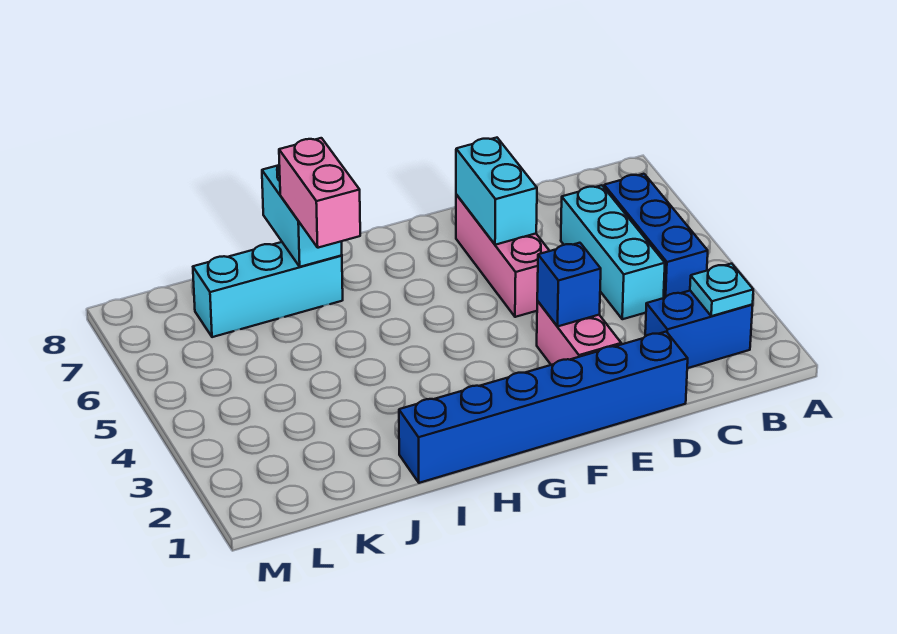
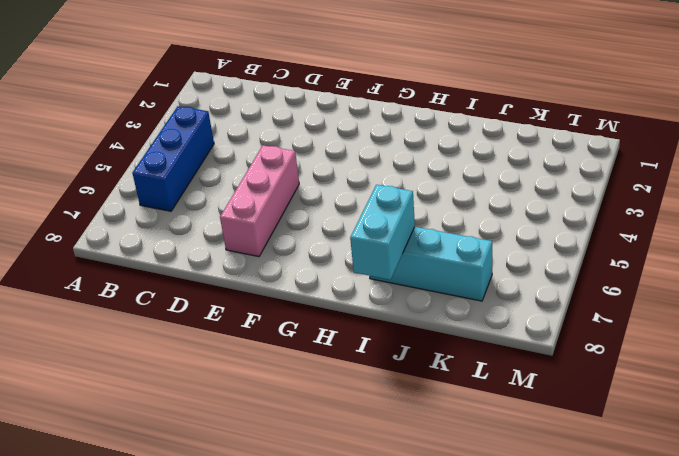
none -> blue brick B2:C2 level 1
none -> cyan brick C4:C6 level 1
none -> blue brick D1:I1 level 1

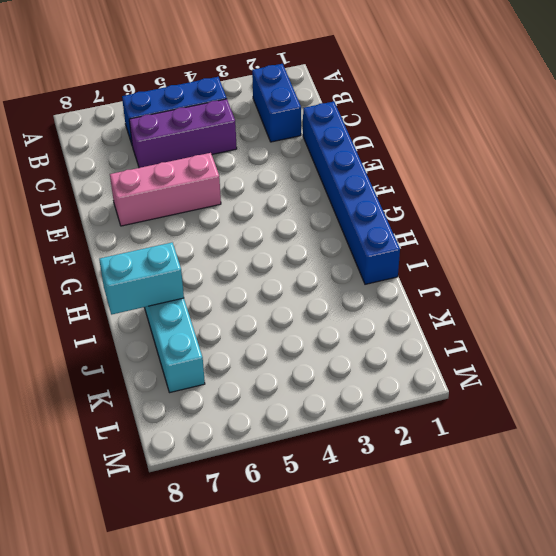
purple brick C4:C6 level 1 -> cyan brick C4:C6 level 1
none -> pink brick E2:E3 level 1
none -> cyan plate B2 level 2
none -> blue brick E3 level 2

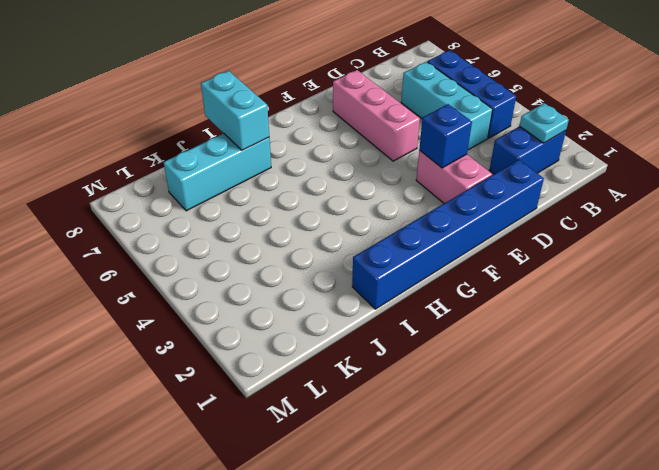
none -> cyan brick E6:E7 level 2
none -> pink brick I6:I7 level 3

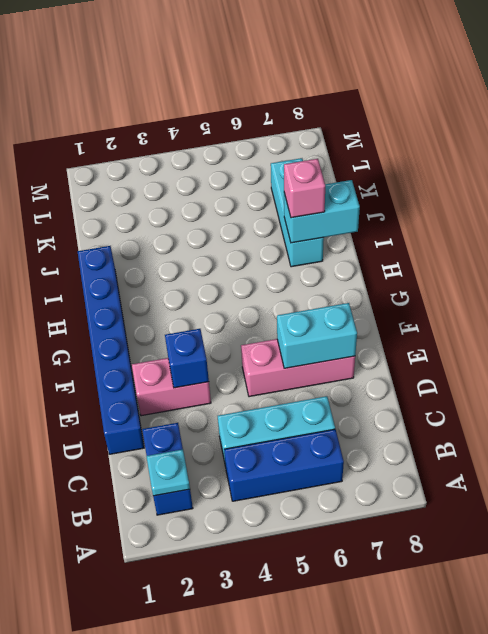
pink brick I7 level 3 -> pink brick I6:I7 level 3

